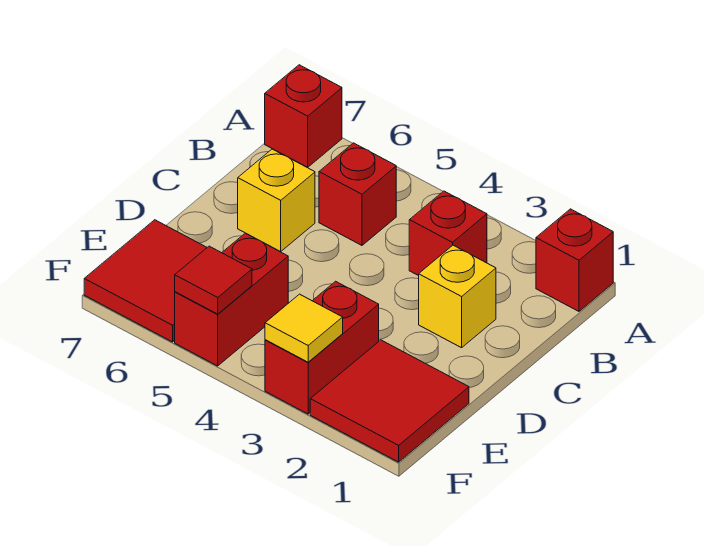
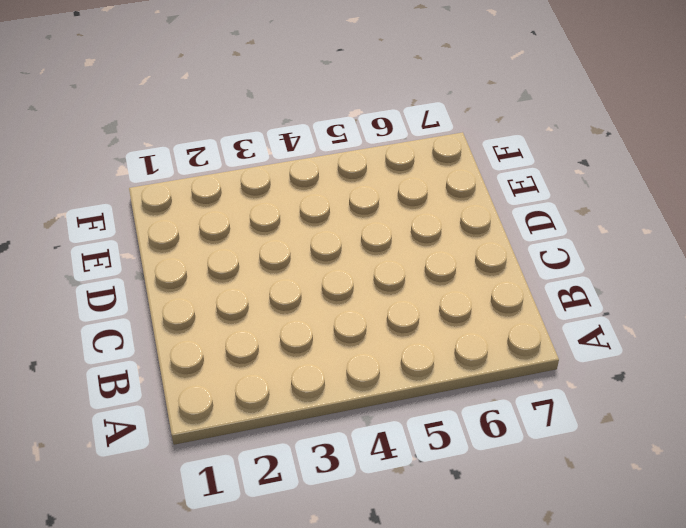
none -> red brick A1 level 1
none -> red brick A7 level 1
none -> red brick B3 level 1

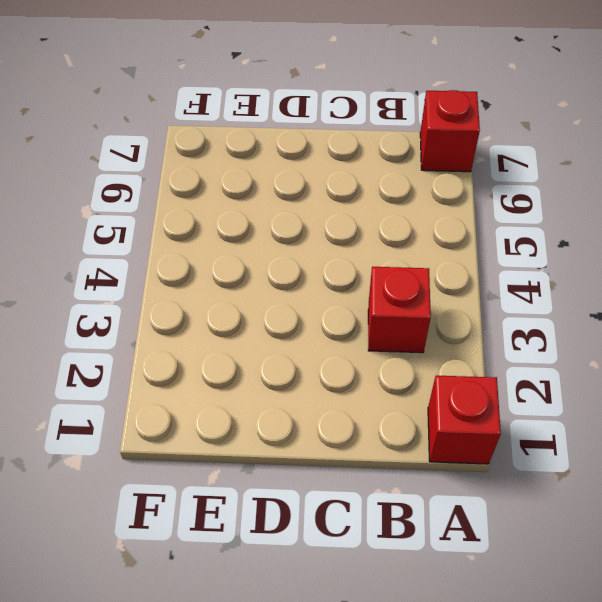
none -> red brick B5 level 1
none -> yellow brick C2 level 1
none -> yellow brick C6 level 1

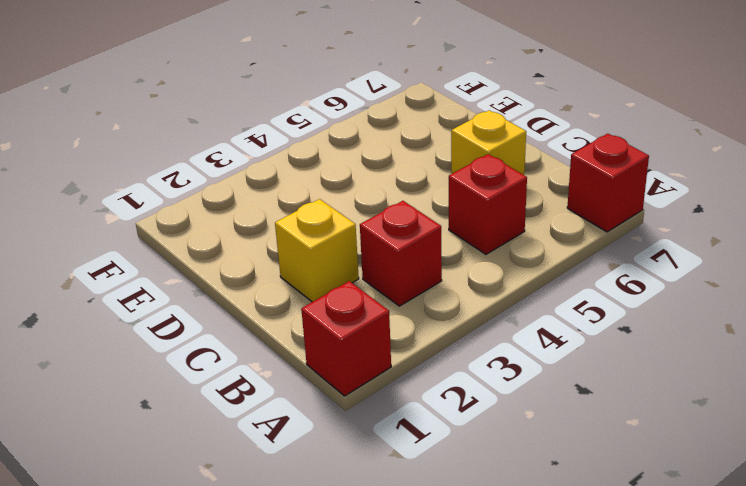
none -> red tile E1:F2 level 1
none -> red brick E3:F3 level 1
none -> red brick E5:F5 level 1

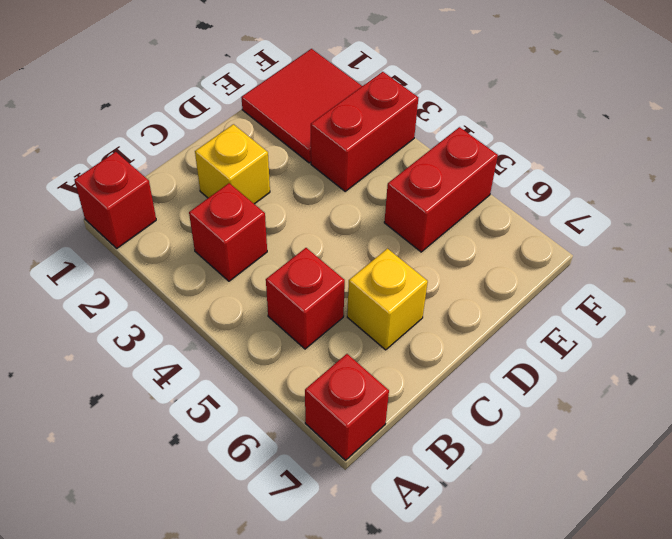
none -> red tile E6:F7 level 1
none -> yellow tile F3 level 2
none -> red tile F5 level 2

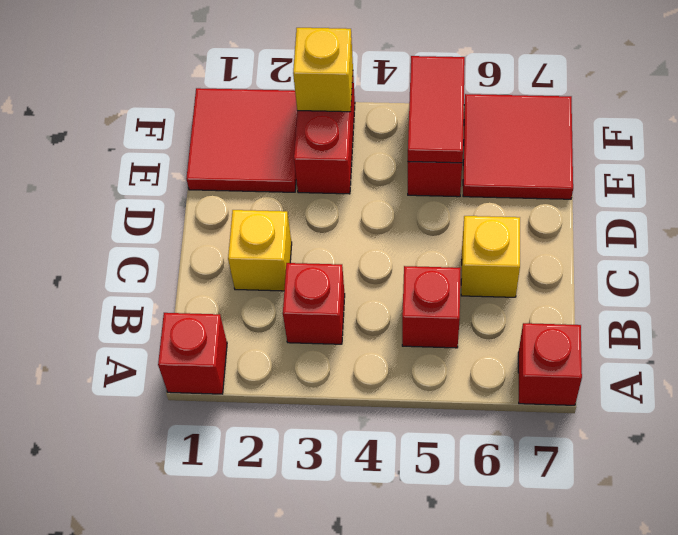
red tile E5:F5 level 2 -> red tile F5 level 2
yellow brick F3 level 2 -> yellow tile F3 level 2

